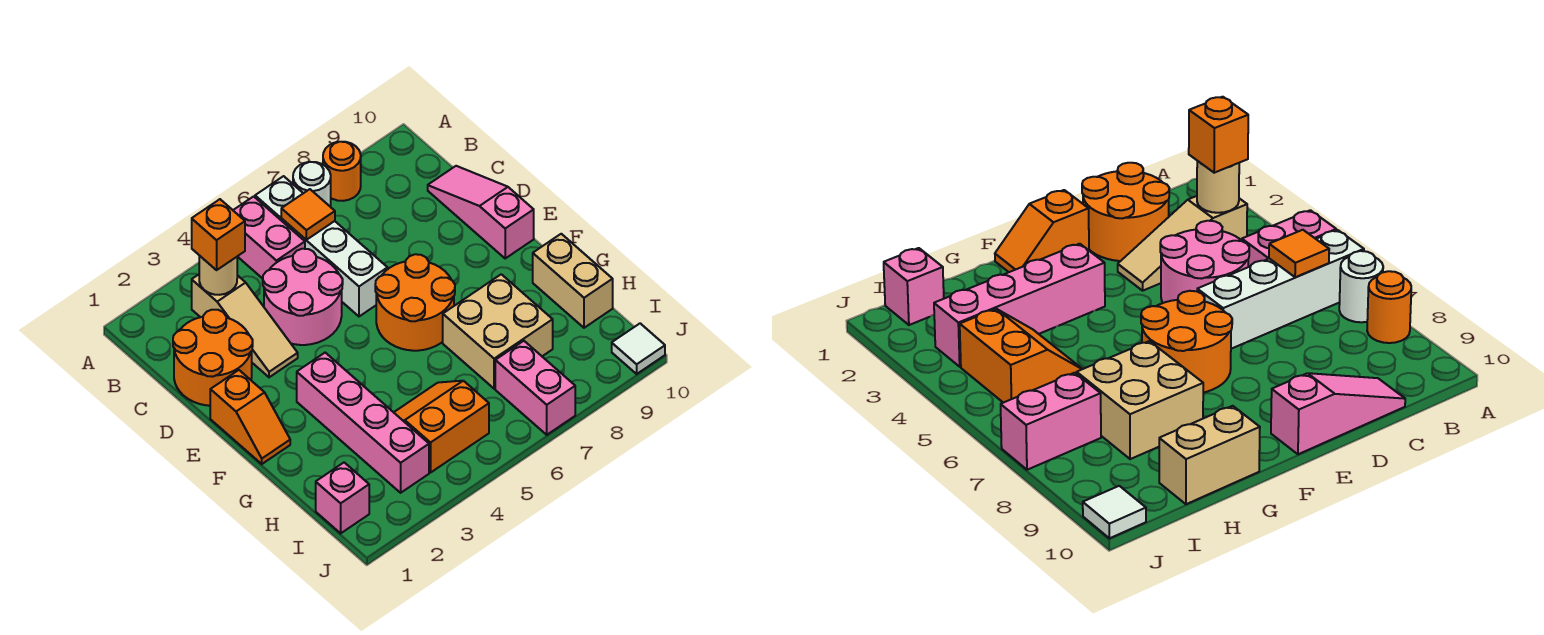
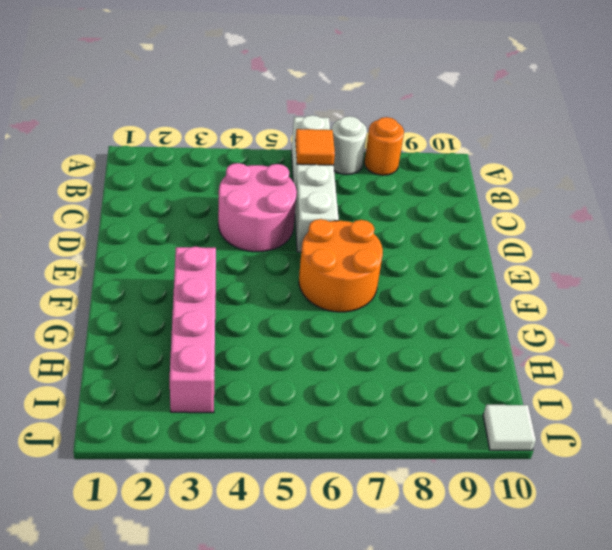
none -> pink brick A5:B5 level 1
none -> tan slope B3:D3 level 1 top B
none -> orange round brick C1:D2 level 1

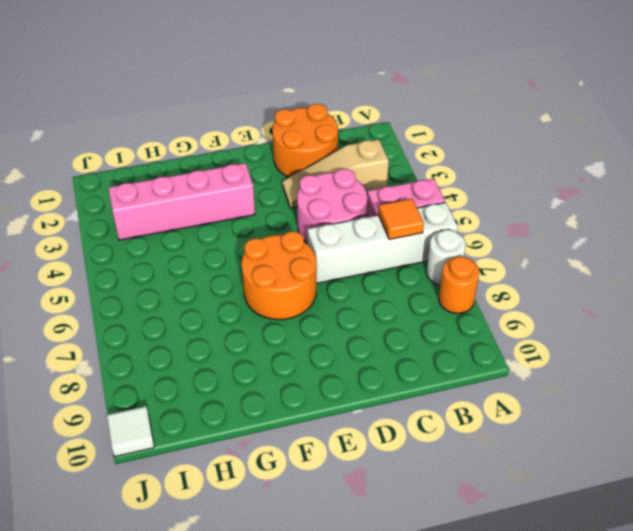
none -> pink slope C10:E10 level 1 top E
none -> orange slope E1:F1 level 1 top E
none -> tan brick G7:H8 level 1

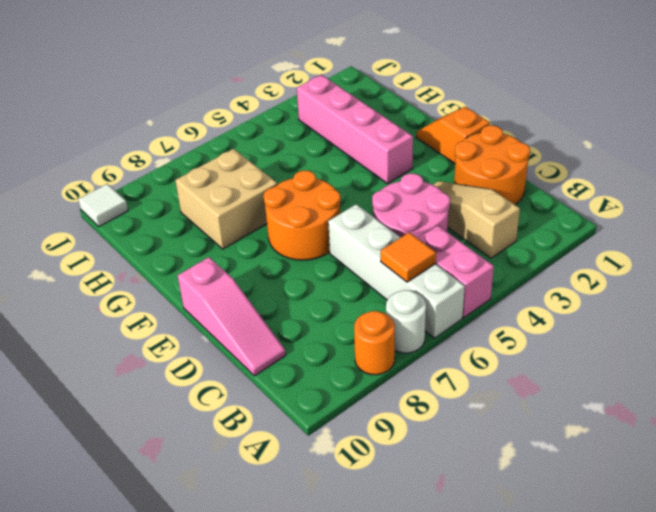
none -> tan brick G10:H10 level 1
none -> orange slope H4:I5 level 1 top I
none -> pink brick I1 level 1

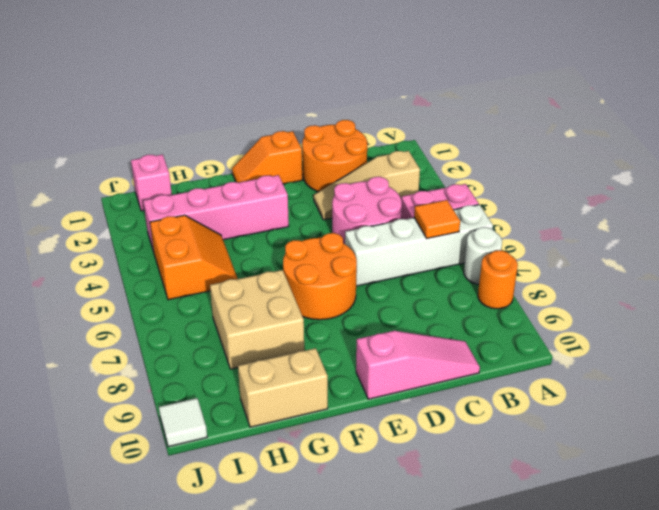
none -> pink brick I7:J7 level 1
none -> tan round brick B3 level 2
none -> orange brick B3 level 3

